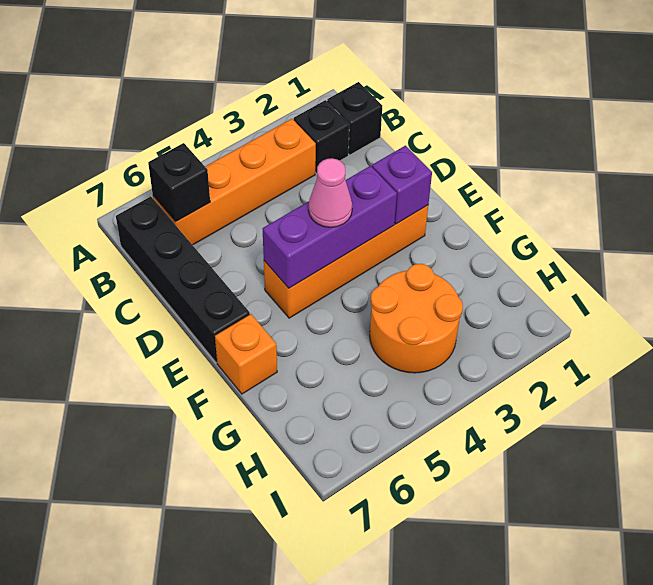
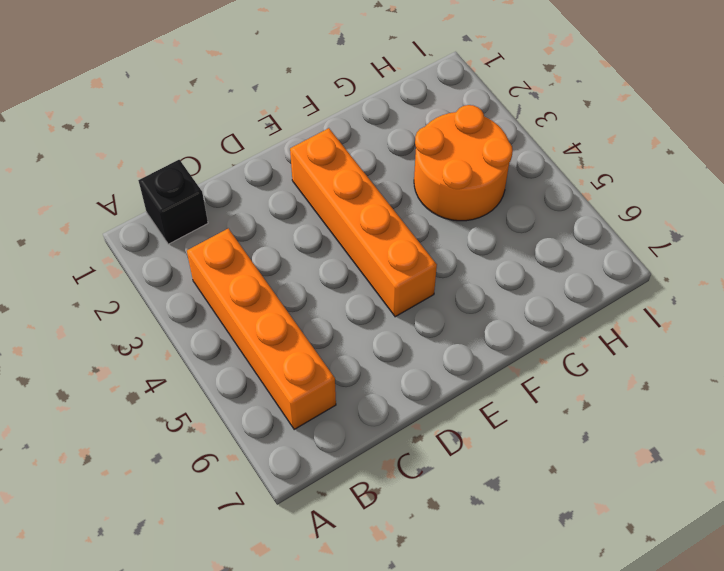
none -> black brick B2 level 1
none -> black brick B7:E7 level 1

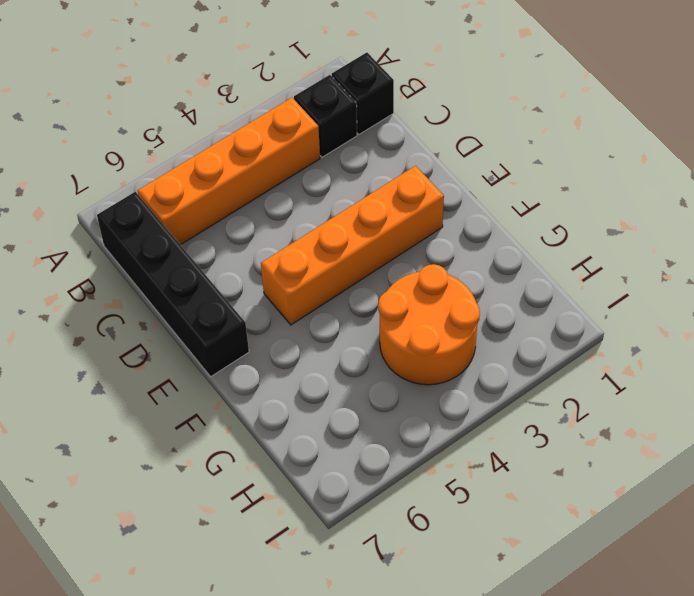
none -> orange brick F7 level 1
none -> black brick B6 level 2

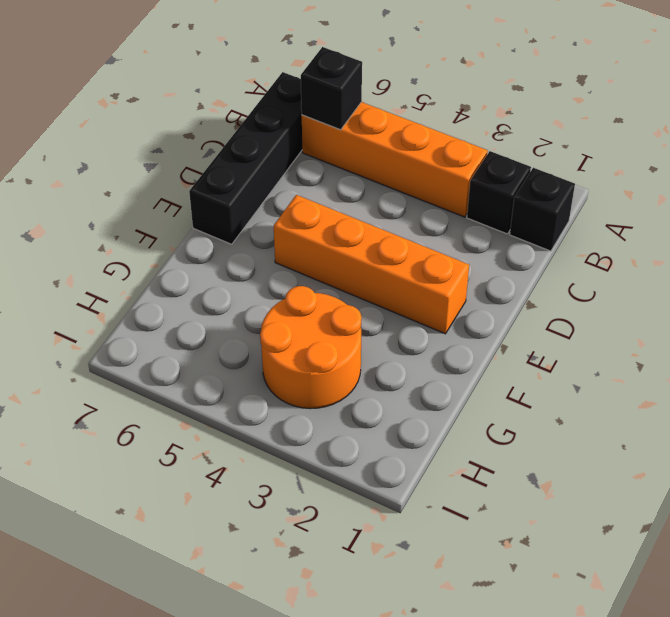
none -> orange brick F7 level 1
none -> purple brick E2 level 2

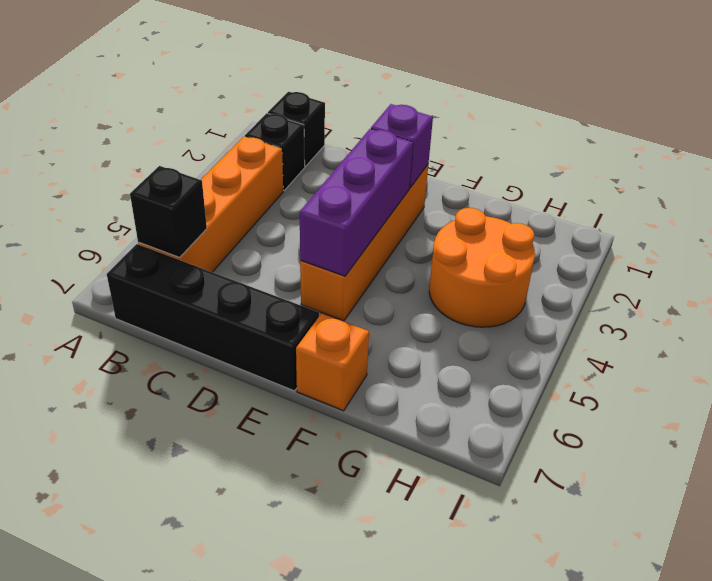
none -> pink cone E4 level 3

